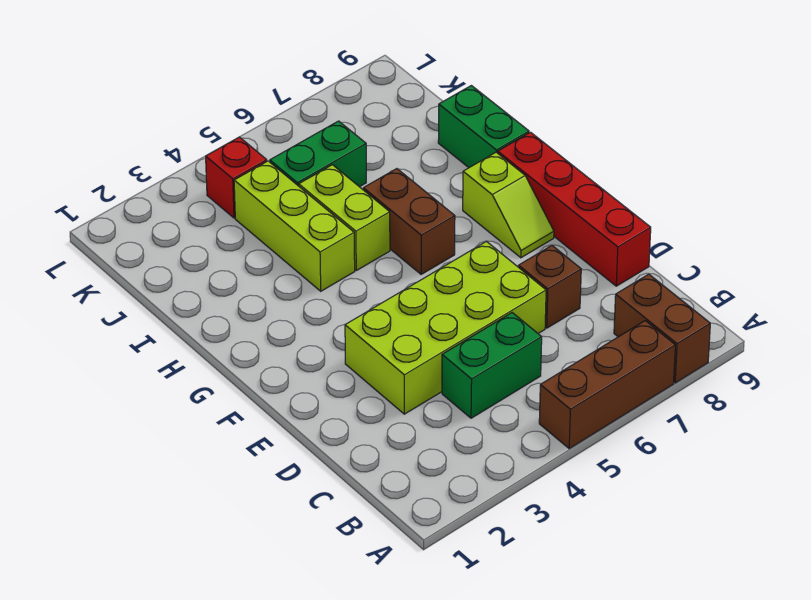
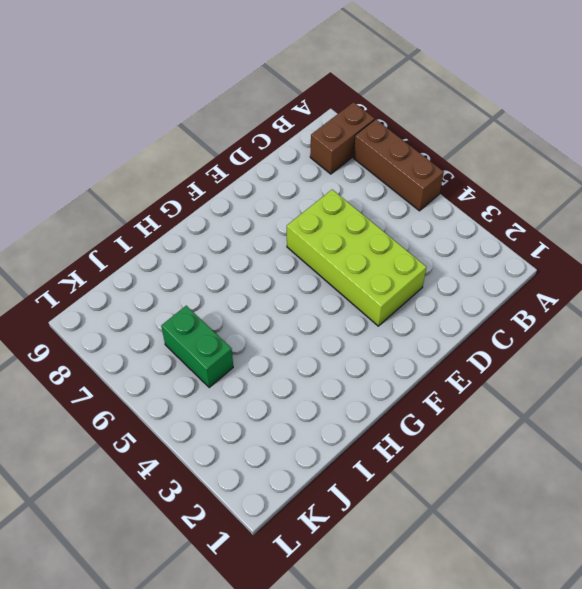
none -> green brick C4:C5 level 1
none -> brown brick D7 level 1
none -> red brick D9:G9 level 1

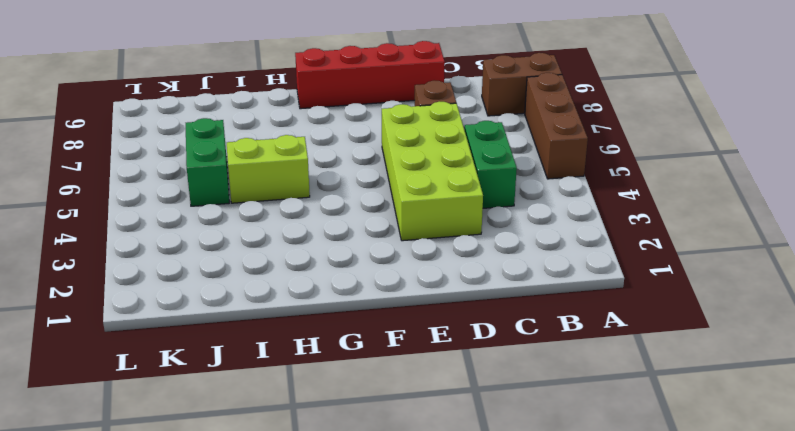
none -> lime slope F8:G8 level 1 top G
none -> brown brick G6:H6 level 1
none -> lime brick H4:J4 level 1

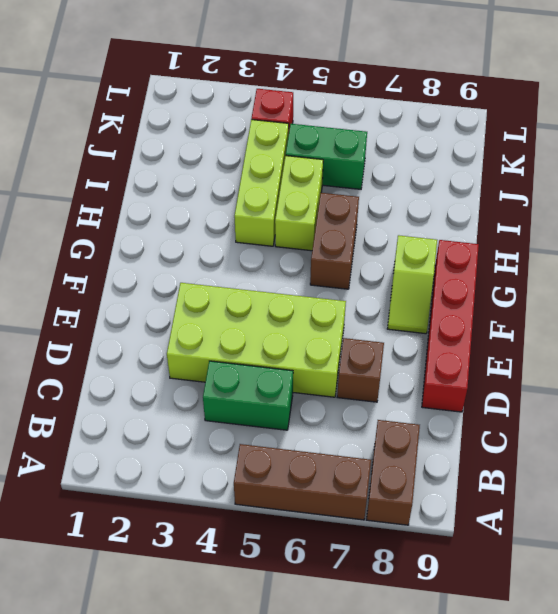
none -> green brick H9:I9 level 1

